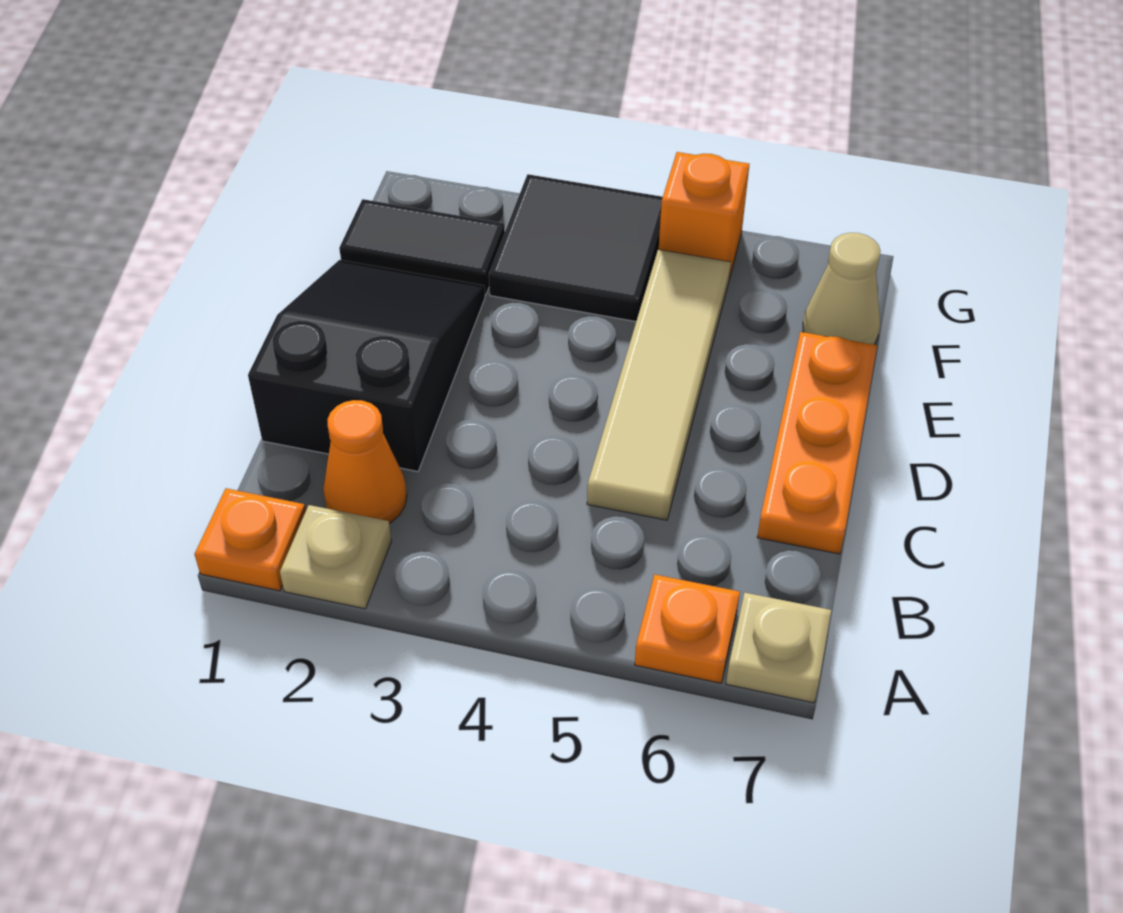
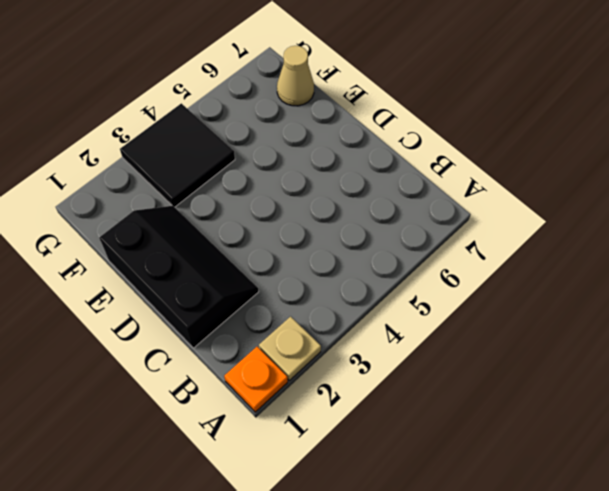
black slope C1:E2 level 1 top 1 -> black slope C1:E2 level 1 top C
none -> orange plate A6 level 1
none -> tan plate A7 level 1
none -> orange cone B2 level 1

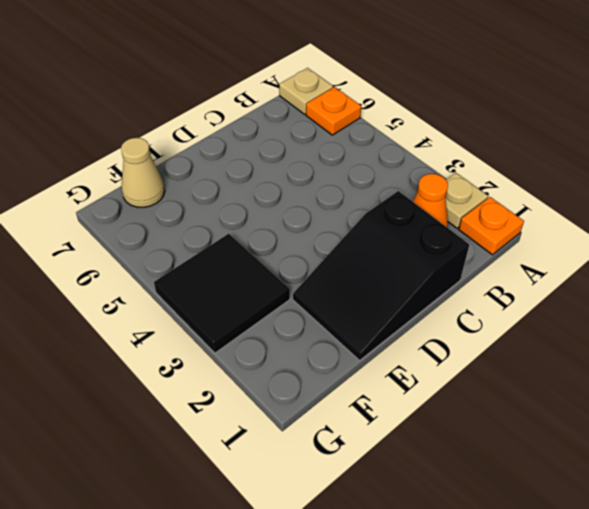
none -> tan tile C5:F5 level 1
none -> orange plate C7:E7 level 1
none -> black tile F1:F2 level 1

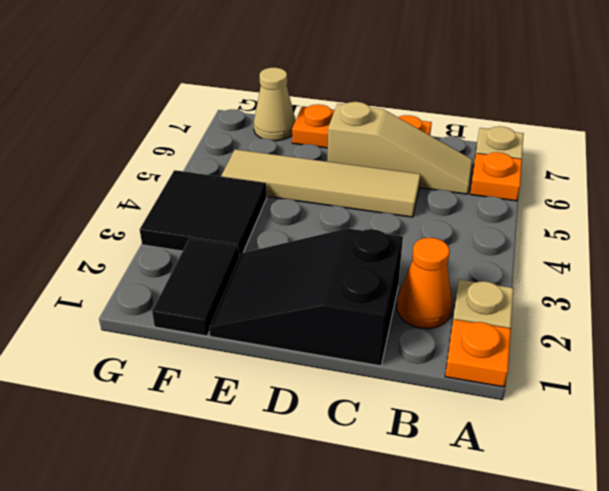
tan slope B6:D6 level 1 top D -> none
none -> orange brick G5 level 1

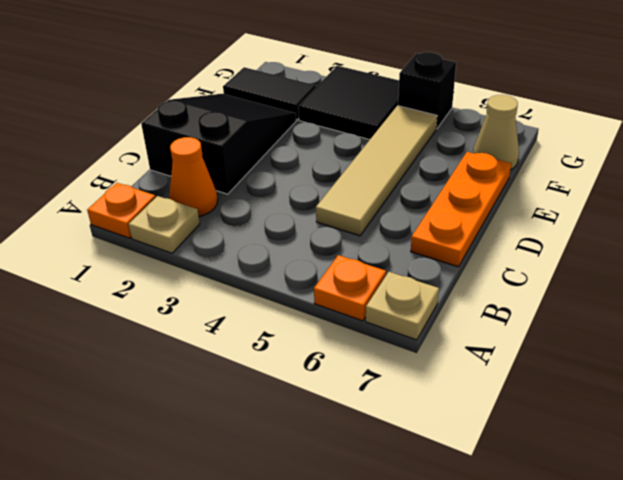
black brick G5 level 1 -> orange brick G5 level 1

